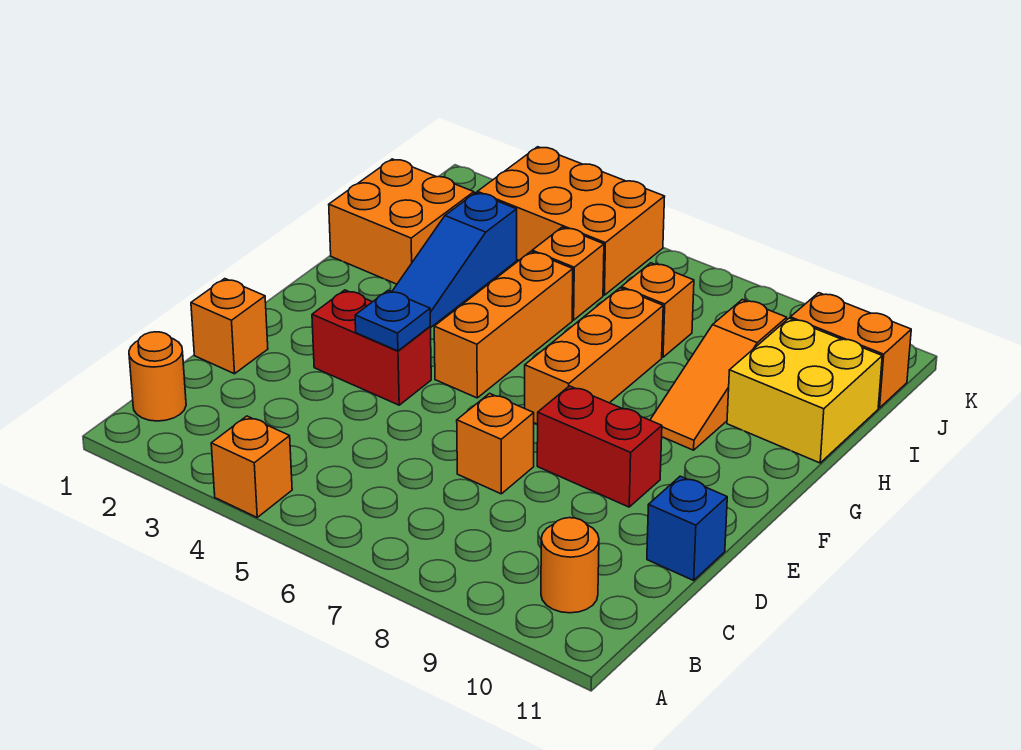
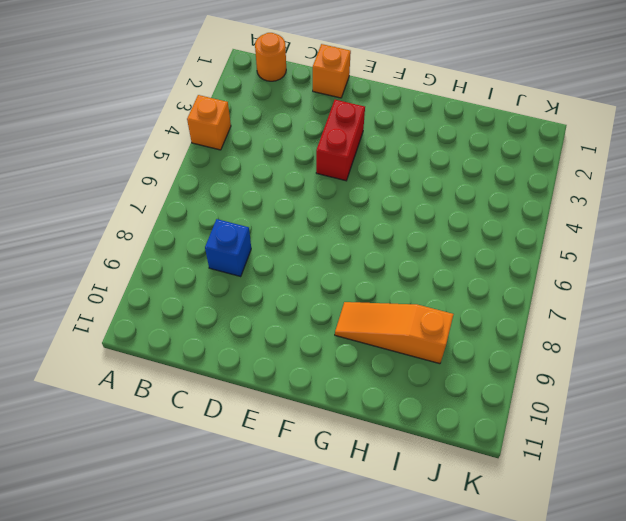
blue brick C8 level 1 -> blue brick D11 level 1
none -> orange round brick B10 level 1
none -> orange brick D7 level 1
none -> red brick E8:E9 level 1

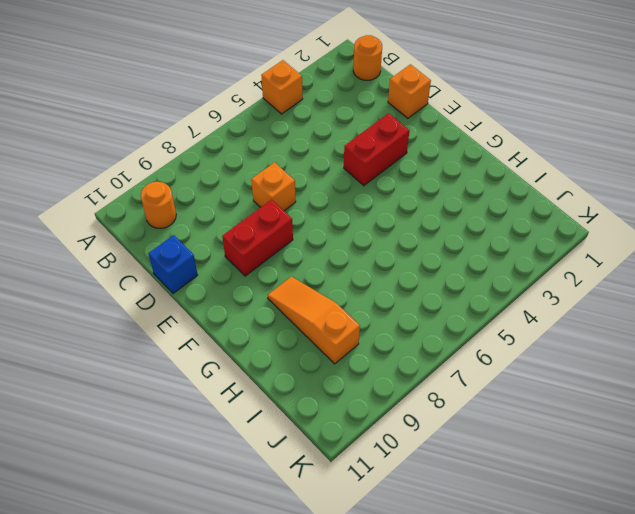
none -> orange brick F5:H5 level 1
none -> orange brick F7:H7 level 1
none -> blue slope G3:I3 level 1 top I

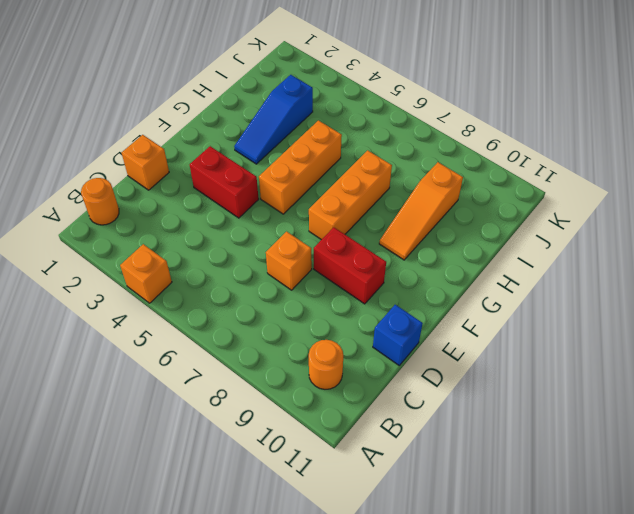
none -> orange brick H1:I2 level 1
none -> yellow brick H10:I11 level 1
none -> orange brick I5 level 1

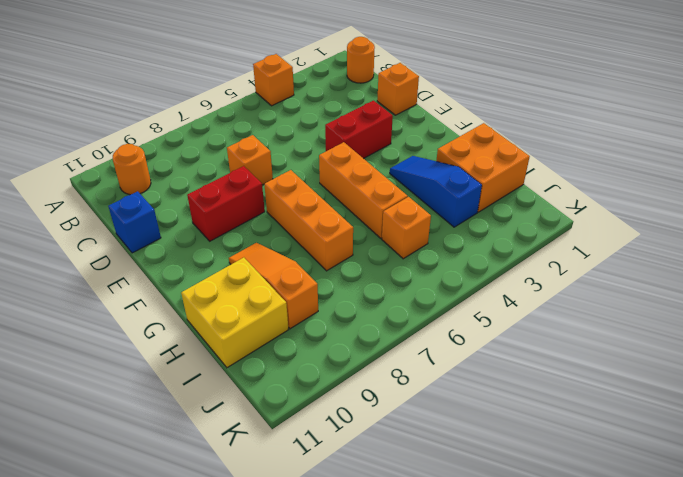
none -> orange brick I7 level 1
none -> orange brick J3:K5 level 1
none -> orange brick J10:J11 level 1

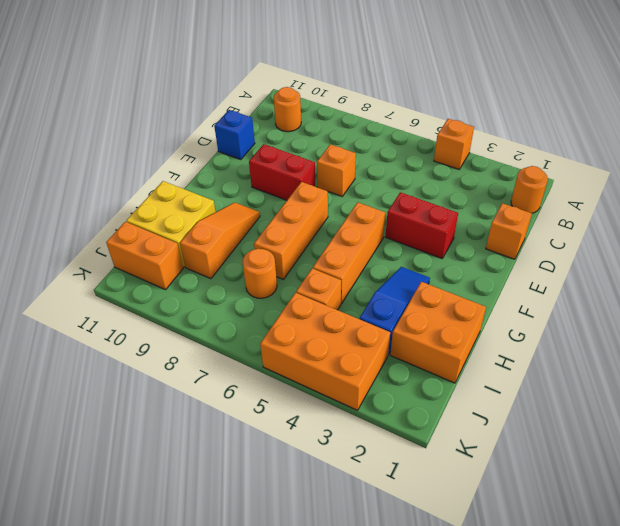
orange round brick I7 level 1 -> orange brick I7 level 1
none -> blue plate E4 level 2

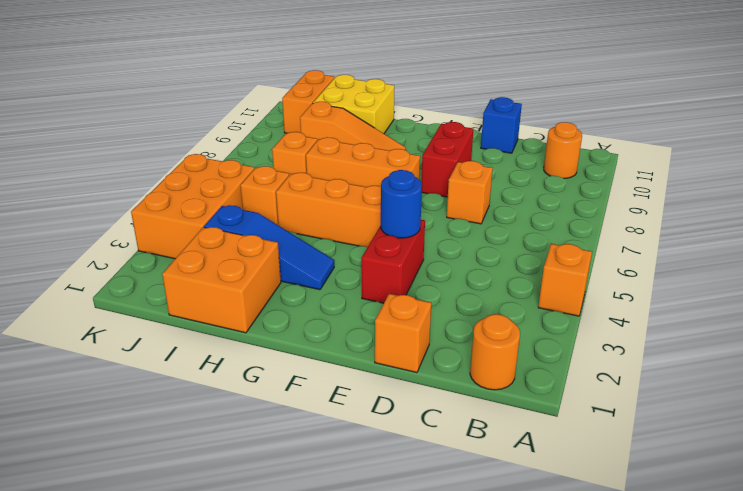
blue round brick E4 level 2 -> blue plate E4 level 2

